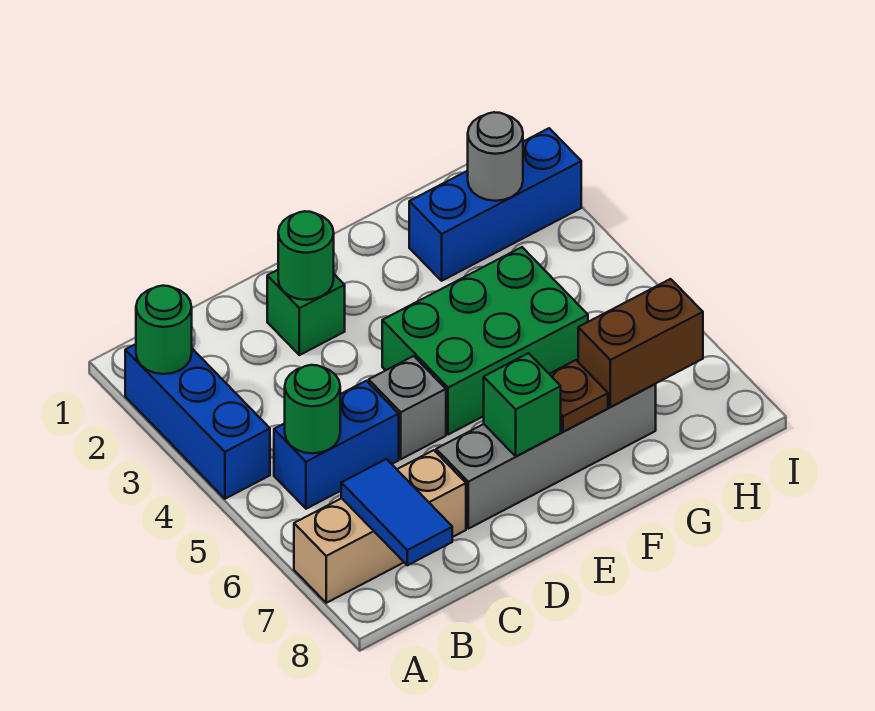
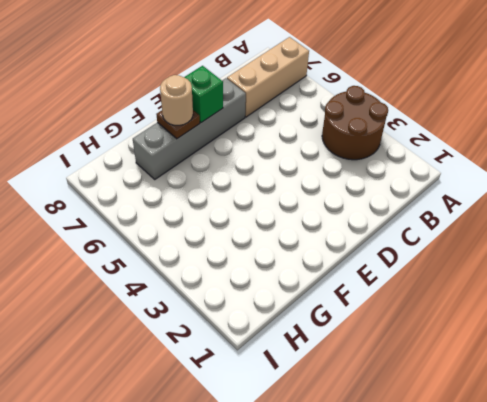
brown round brick A3:B4 level 1 -> blue brick A2:A4 level 1
tan round brick F7 level 3 -> none
none -> blue brick B5:C5 level 1
none -> green brick D2 level 1
none -> grey brick D5 level 1

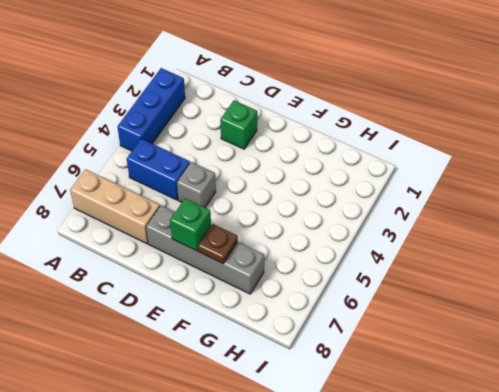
none -> green brick E4:G5 level 1
none -> blue brick G2:I2 level 1
none -> green round brick A2 level 2

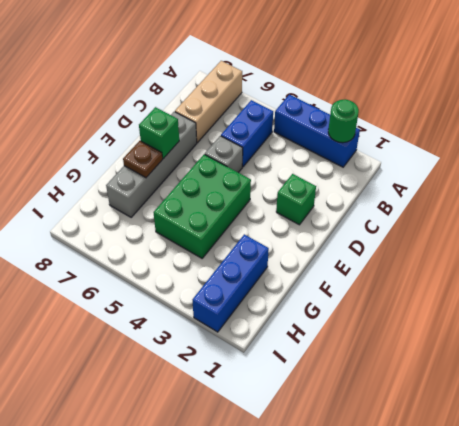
none -> green round brick B5 level 2
none -> blue tile B7:B8 level 2
none -> green round brick D2 level 2

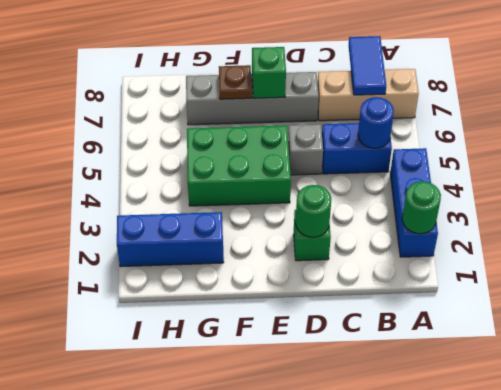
blue round brick B5 level 2 -> green round brick B5 level 2
none -> brown brick G7:H7 level 2
none -> grey round brick H2 level 2

